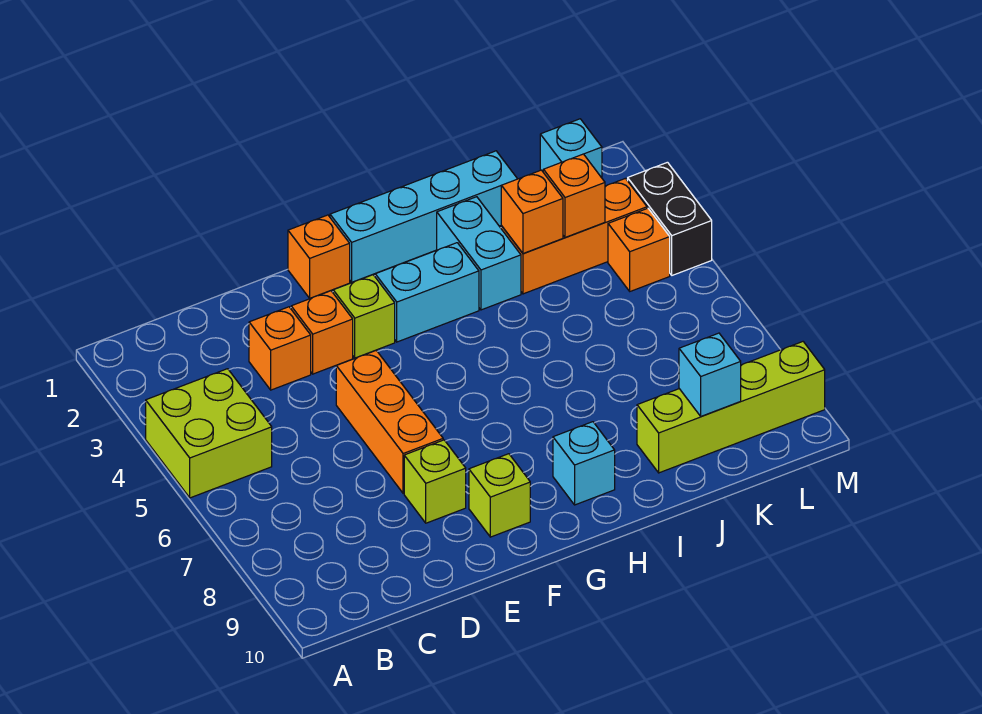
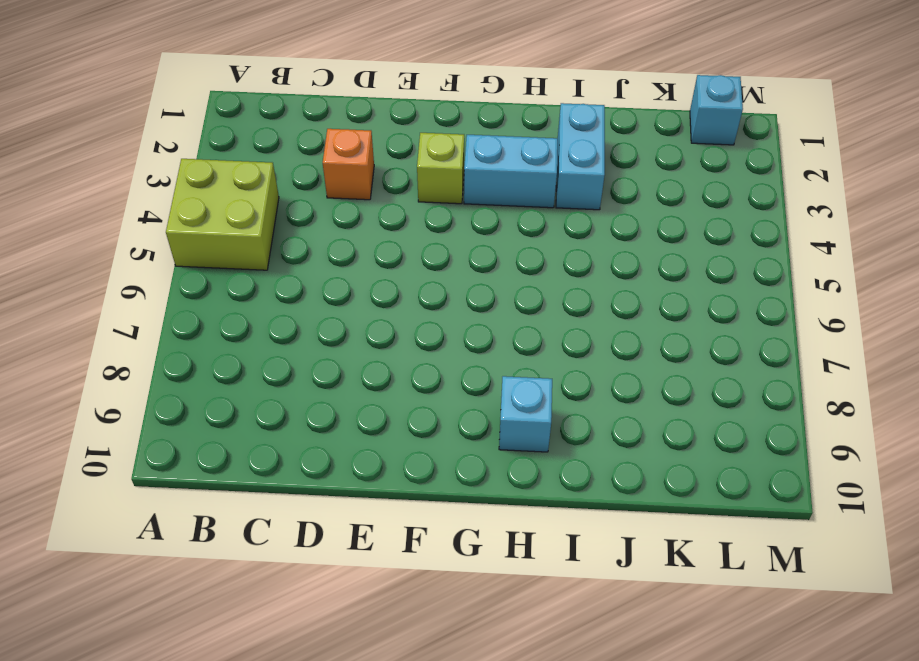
none -> orange brick E3 level 1
none -> orange brick E5:E7 level 1
none -> lime brick E8 level 1

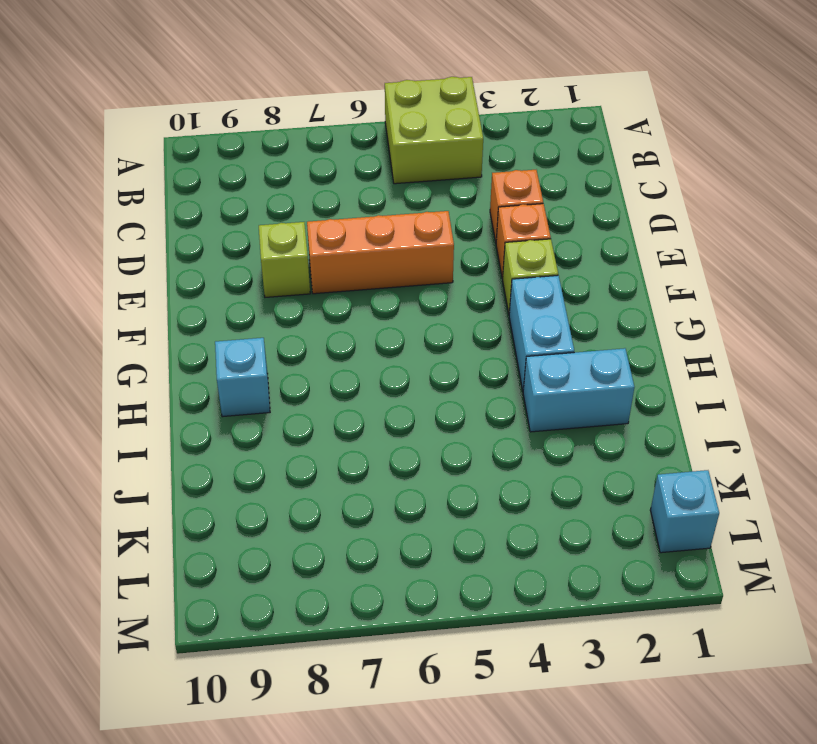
none -> orange brick F1 level 1
none -> lime brick F9 level 1
none -> cyan brick G1:J1 level 1

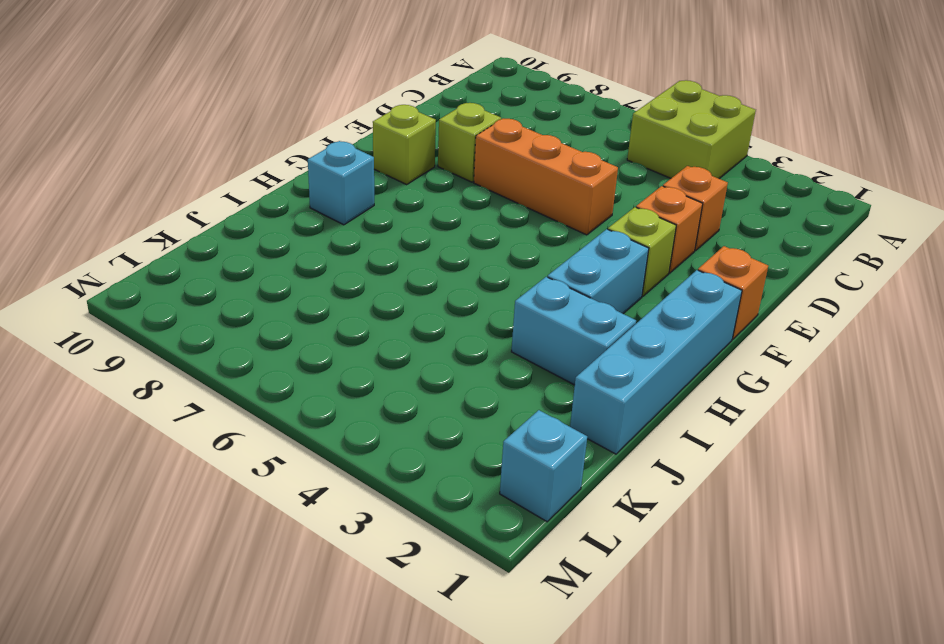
none -> orange brick J3:L3 level 1
none -> lime brick J9:M9 level 1
none -> orange brick L4 level 1

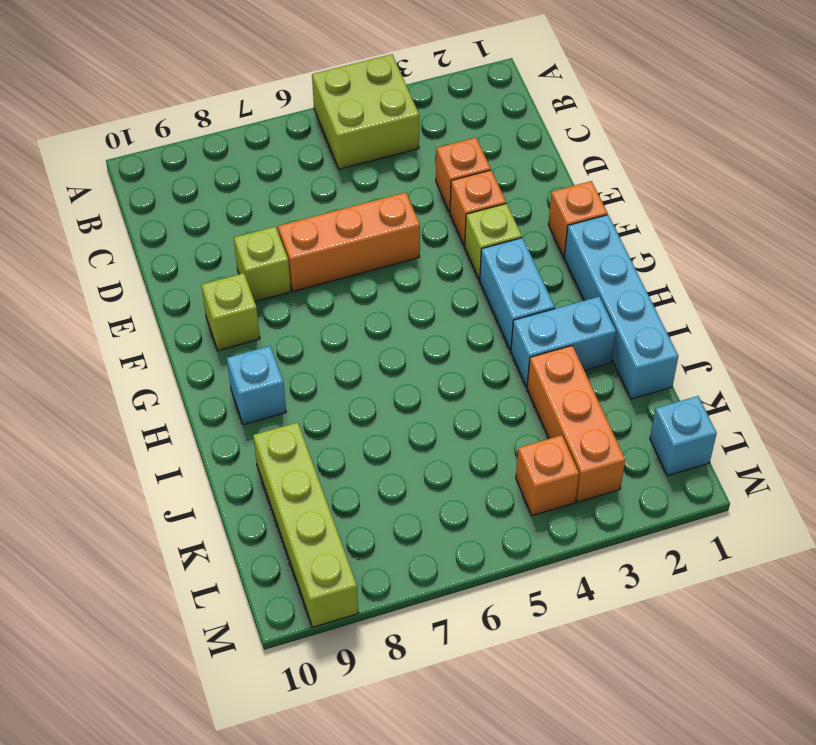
none -> black brick M3:M4 level 1
none -> orange brick J3 level 2
none -> orange brick K3 level 2

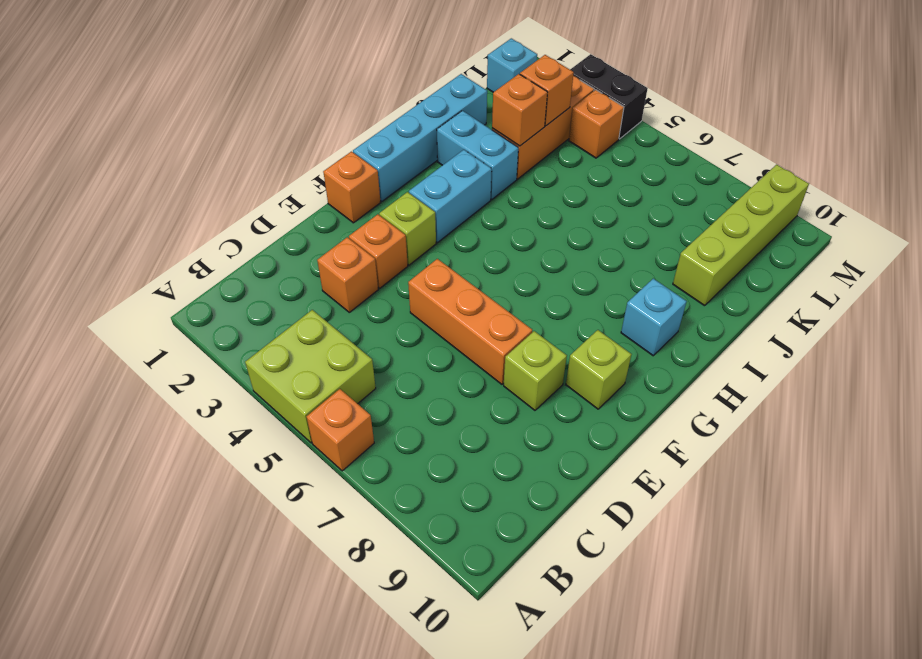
orange brick A6 level 1 -> none
none -> cyan brick K9 level 2

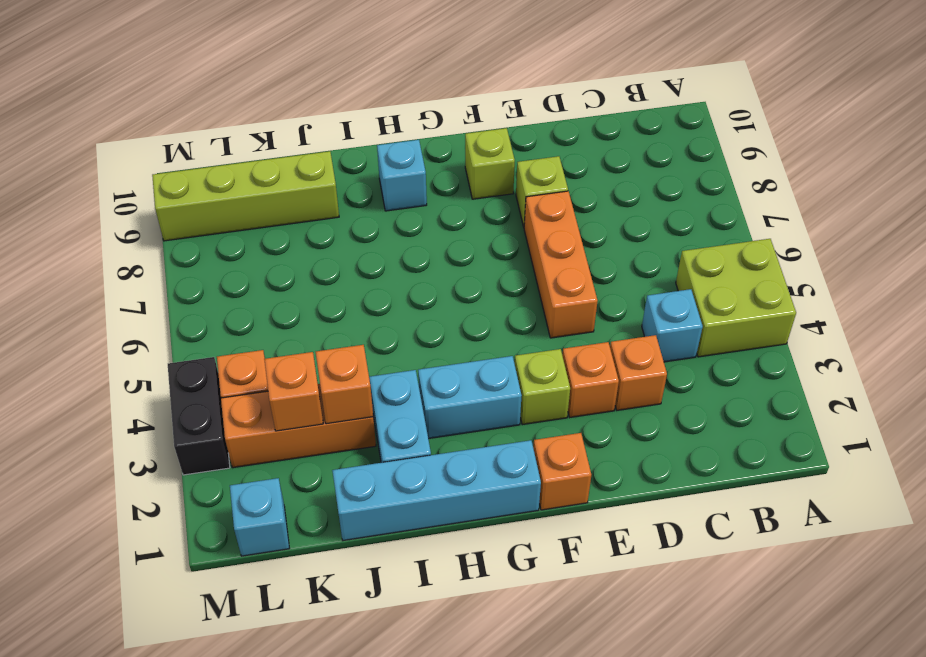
cyan brick C4 level 1 -> cyan brick K9 level 2

